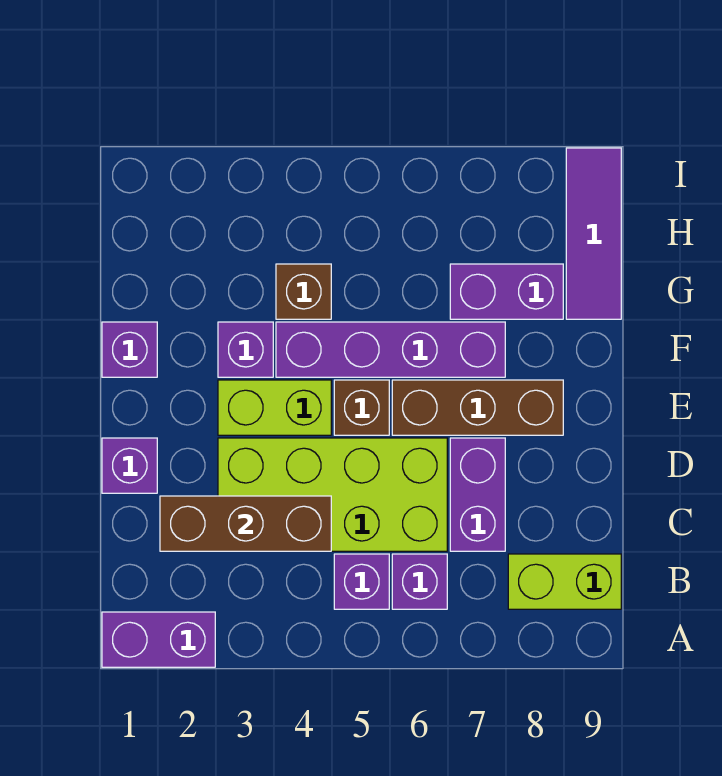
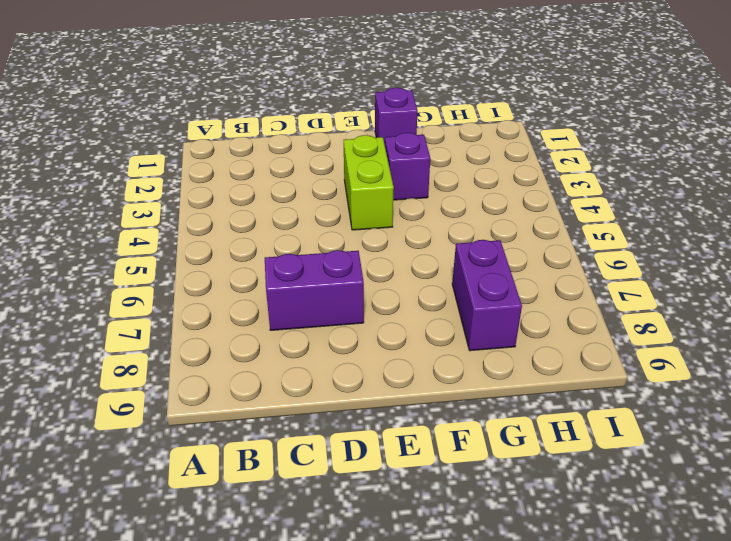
none -> purple brick A1:A2 level 1
none -> purple brick B5 level 1
none -> purple brick B6 level 1

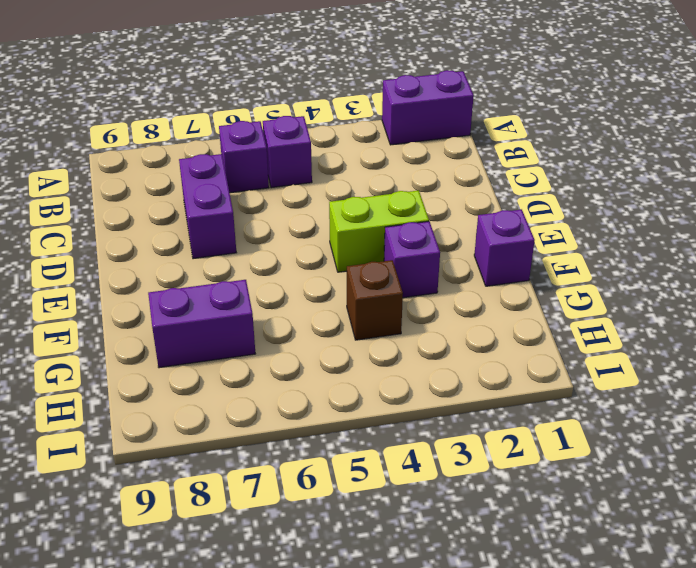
none -> lime brick B8:B9 level 1
none -> lime brick C3:D6 level 1
none -> purple brick D1 level 1

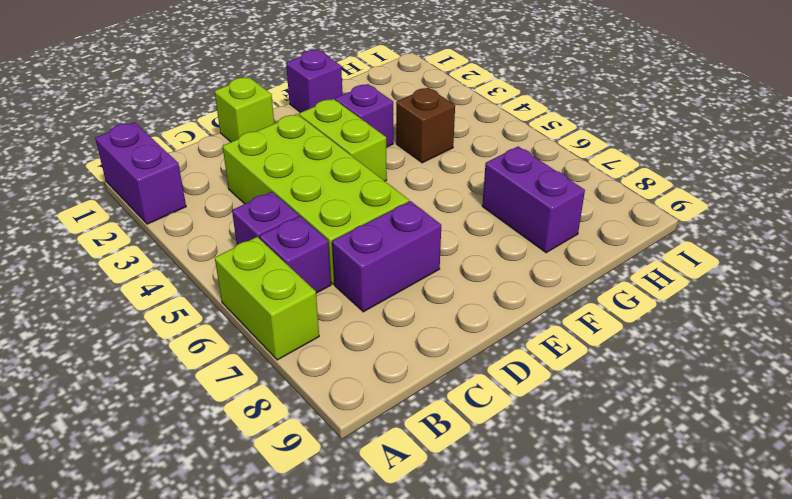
lime brick A6:A7 level 1 -> lime brick B8:B9 level 1
lime brick D1 level 1 -> purple brick D1 level 1
none -> brown brick E5 level 1
none -> brown brick E6:E8 level 1
none -> purple brick F4:F7 level 1

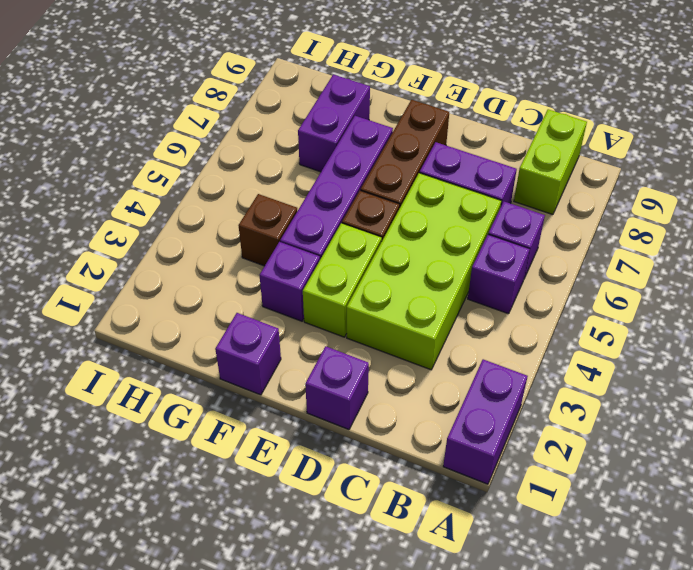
none -> purple tile G9:I9 level 1
none -> brown brick C2:C4 level 2

